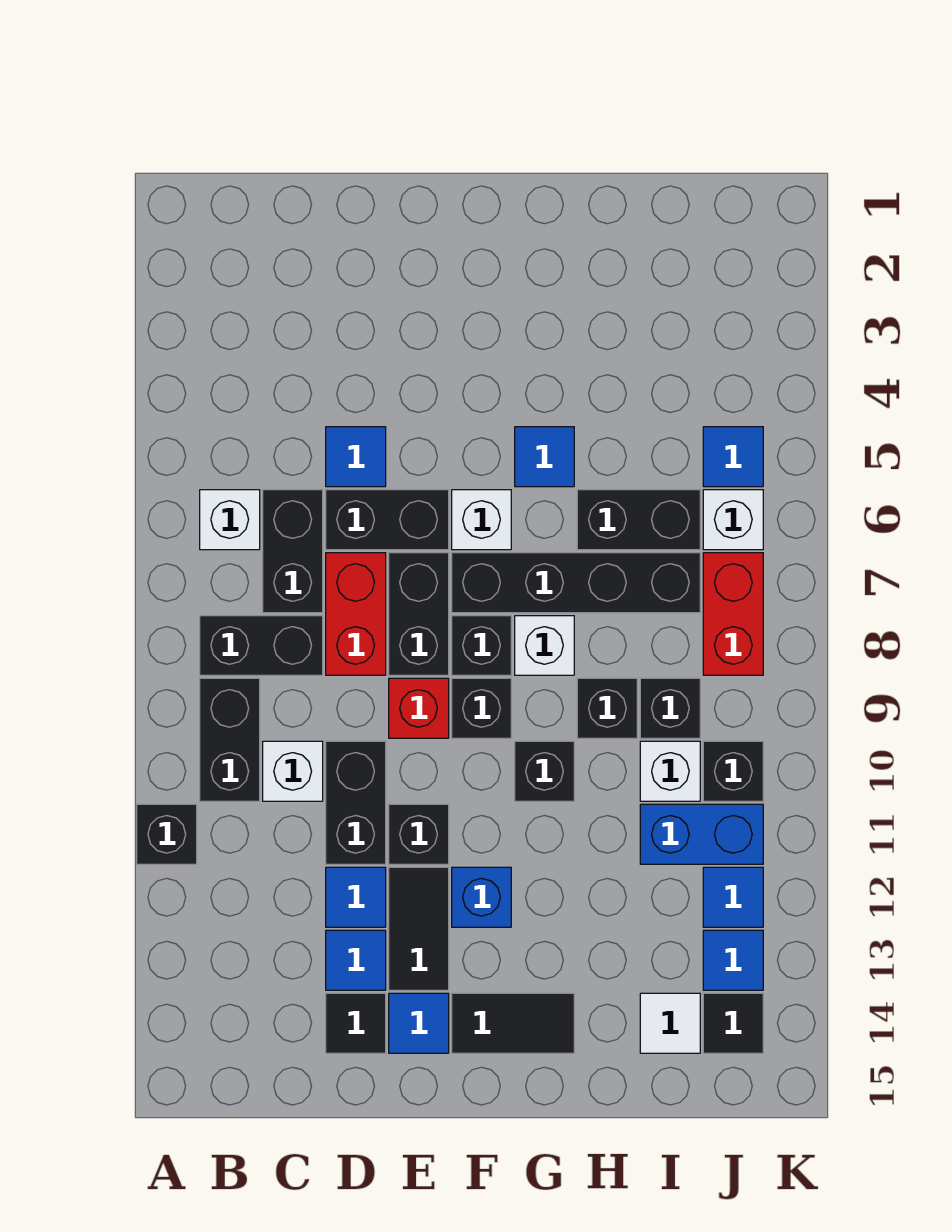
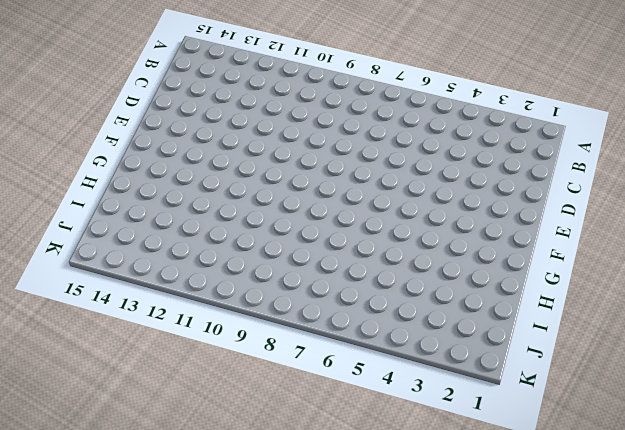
none -> black brick A11 level 1
none -> white brick B6 level 1
none -> black brick B8:C8 level 1
none -> black brick B9:B10 level 1

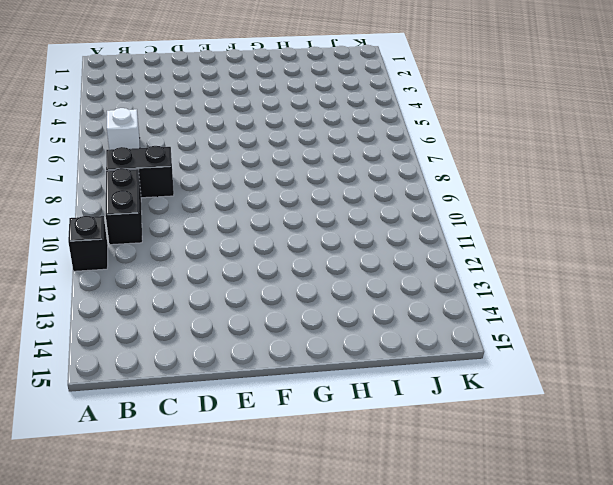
none -> black brick C6:C7 level 1
none -> white brick C10 level 1
none -> blue tile D5 level 1
none -> black brick D6:E6 level 1

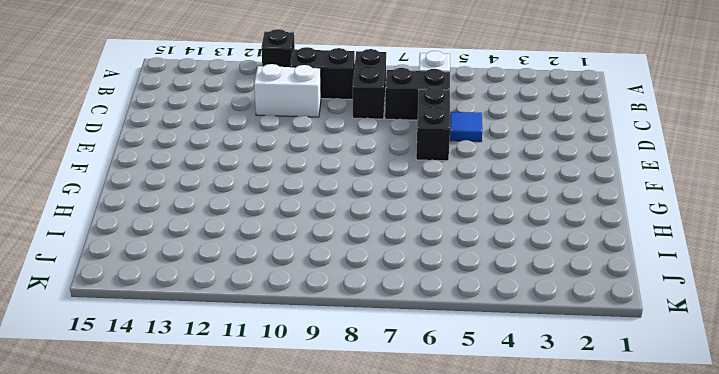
white brick C10:C11 level 1 -> white brick C10 level 1
none -> red brick D7:D8 level 1
none -> black brick D10:D11 level 1
none -> blue tile D12 level 1
none -> blue tile D13 level 1

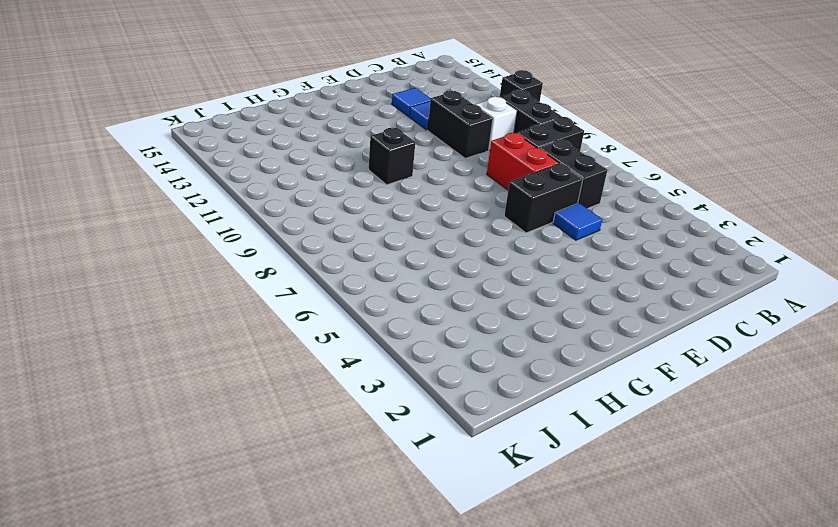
none -> white brick B6 level 1
none -> black tile D14 level 1
none -> black brick E7:E8 level 1
none -> red brick E9 level 1

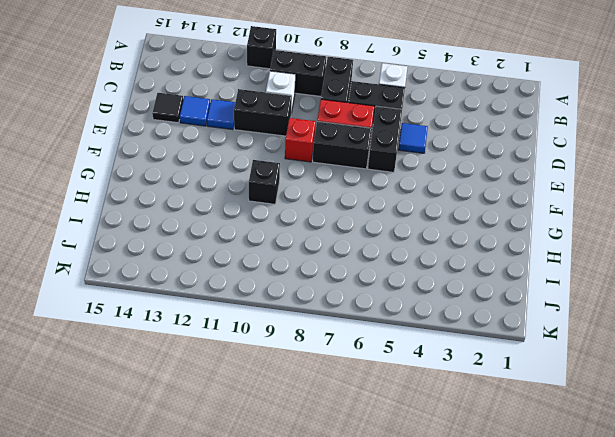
none -> black brick E11 level 1
none -> black tile E12:E13 level 1
none -> blue tile E14 level 1
none -> white brick F6 level 1

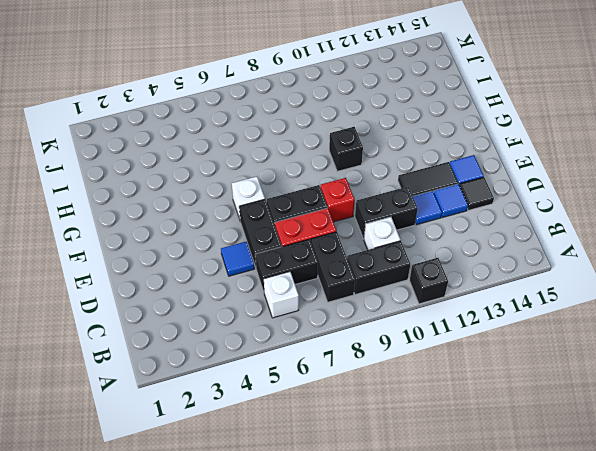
none -> black brick E11 level 1
none -> black brick F7:I7 level 1
none -> black brick F8 level 1
none -> black brick F9 level 1

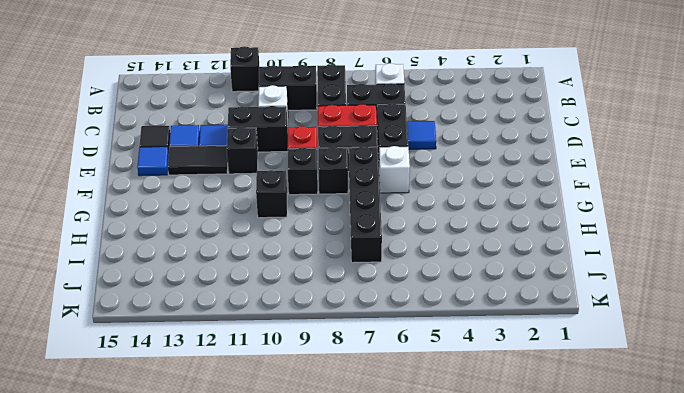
none -> blue brick F12 level 1
none -> black tile F14:G14 level 1
none -> blue tile G5 level 1
none -> white brick G8 level 1

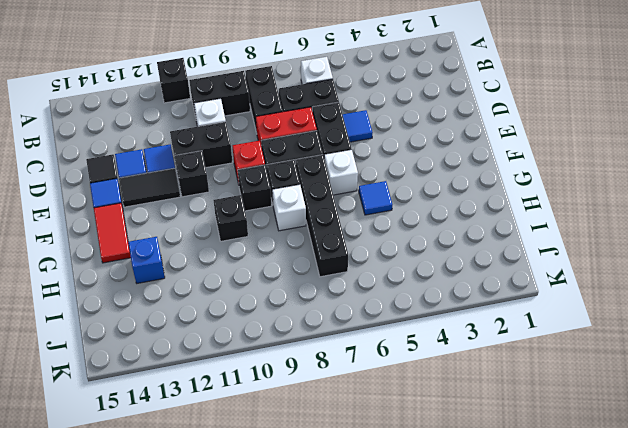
red tile F14:G14 level 1 -> black tile F14:G14 level 1
blue brick H13 level 1 -> blue brick F12 level 1
none -> black brick H6:I6 level 1
none -> black brick H9 level 1
none -> black brick I9 level 1
none -> white brick I10 level 1

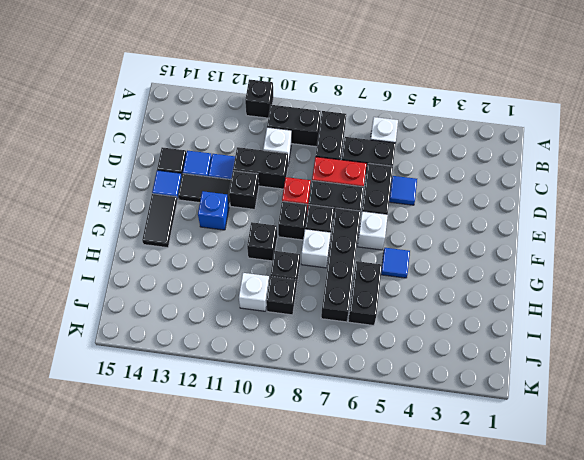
none -> blue brick I11:J11 level 1
none -> white tile I14 level 1
none -> blue tile J5 level 1
none -> white brick J6 level 1

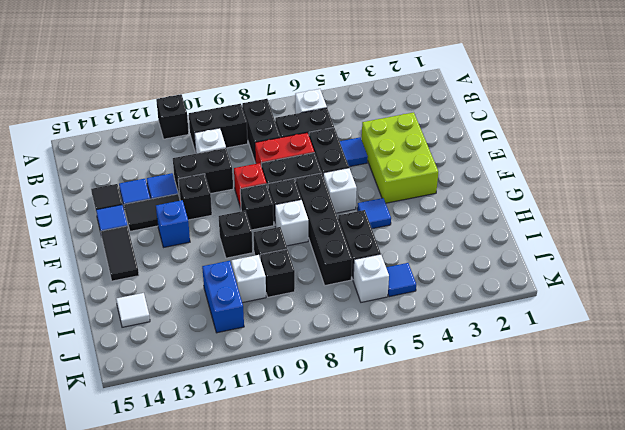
lime brick D3:F4 level 1 -> none
none -> red brick J7:J8 level 1
none -> black brick J10 level 1
none -> blue tile J12 level 1
none -> blue tile J13 level 1

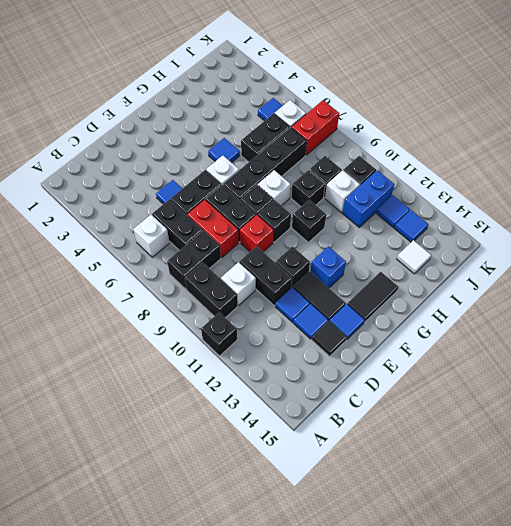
red brick J7:K7 level 1 -> red brick J7:J8 level 1
none -> black tile J14 level 1

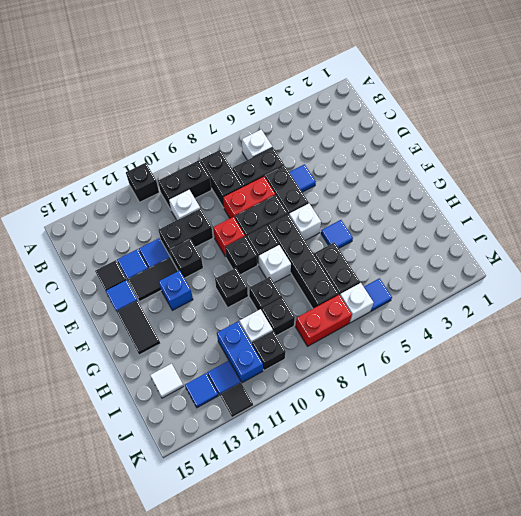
black tile K12 level 1 -> black tile J14 level 1

